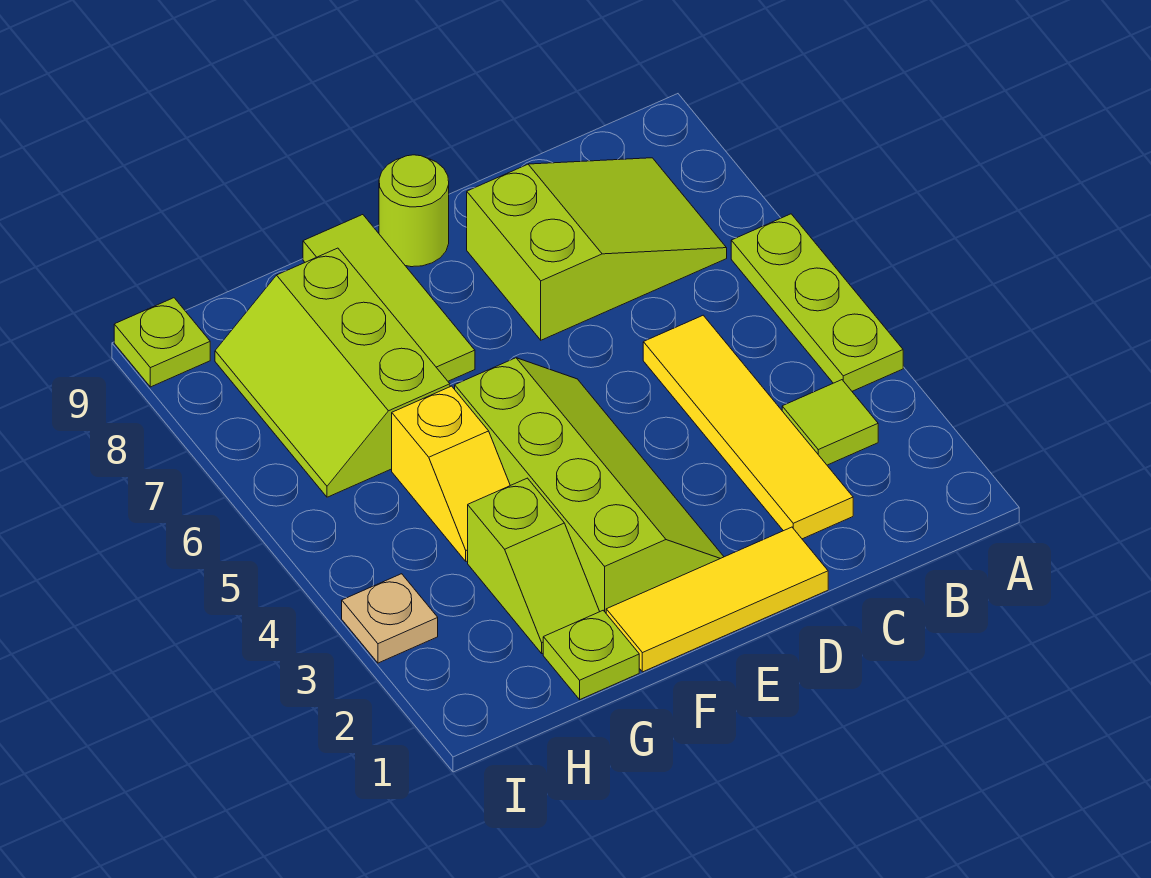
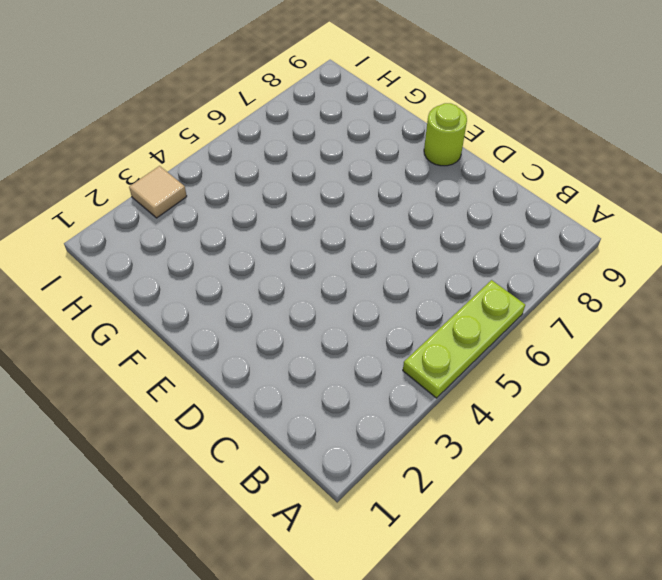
tan tile I3 level 1 -> tan plate I3 level 1
none -> lime tile B3 level 1
none -> lime slope B7:D8 level 1 top D
none -> yellow tile C2:C5 level 1

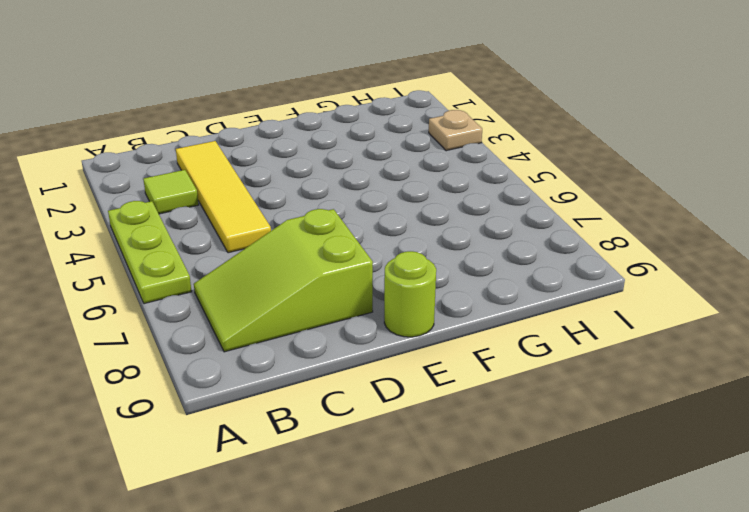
none -> yellow tile D1:F1 level 1
none -> lime slope E2:F5 level 1 top F
none -> lime tile F7:F9 level 1

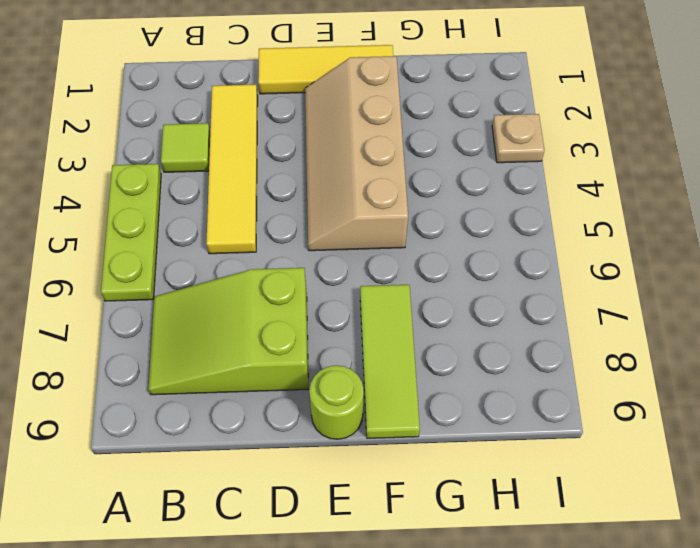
tan slope E2:F5 level 1 top F -> lime slope E2:F5 level 1 top F
none -> lime plate G1 level 1
none -> lime slope G2:G3 level 1 top 3
none -> yellow slope G4:G5 level 1 top 5

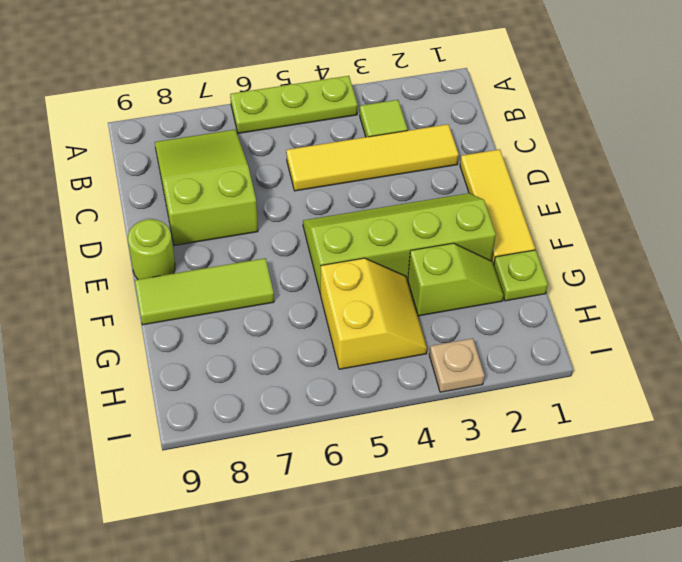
yellow slope G4:H5 level 1 top 5 -> yellow slope G4:G5 level 1 top 5
none -> lime slope G6:H8 level 1 top G
none -> lime plate I9 level 1

